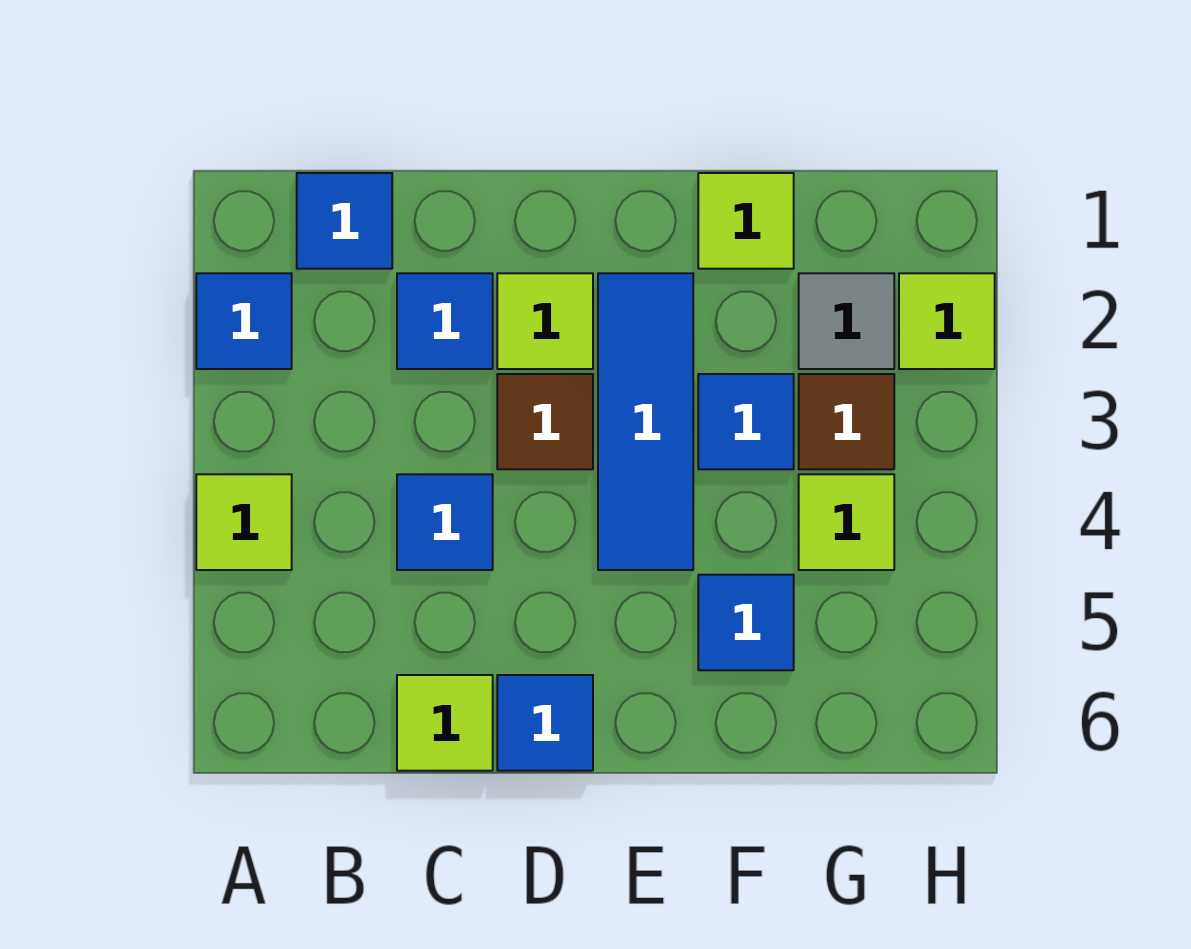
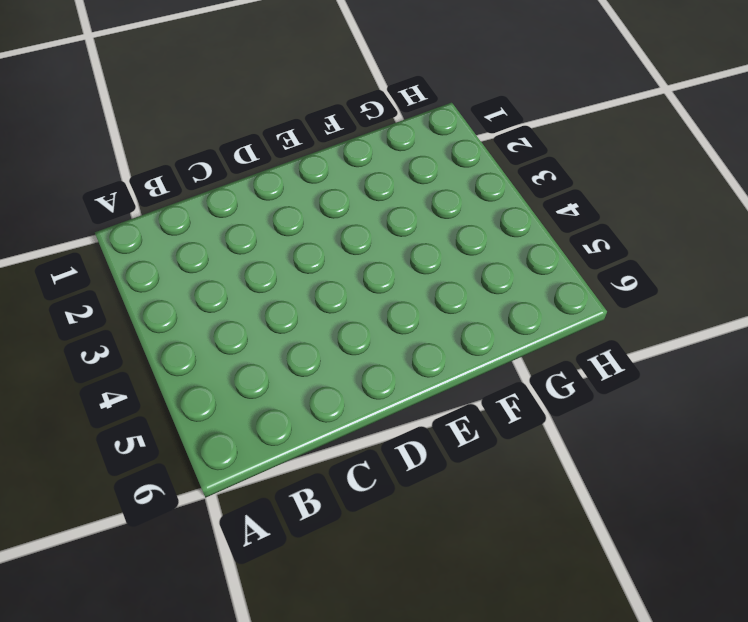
none -> blue tile A2 level 1
none -> lime tile A4 level 1
none -> blue tile B1 level 1

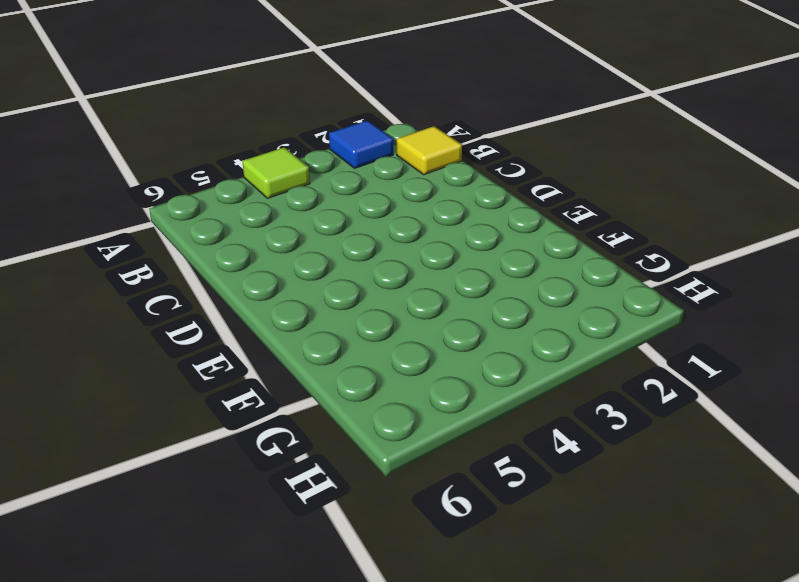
yellow tile B1 level 1 -> blue tile B1 level 1
none -> blue tile C2 level 1
none -> blue tile C4 level 1
none -> lime tile C6 level 1

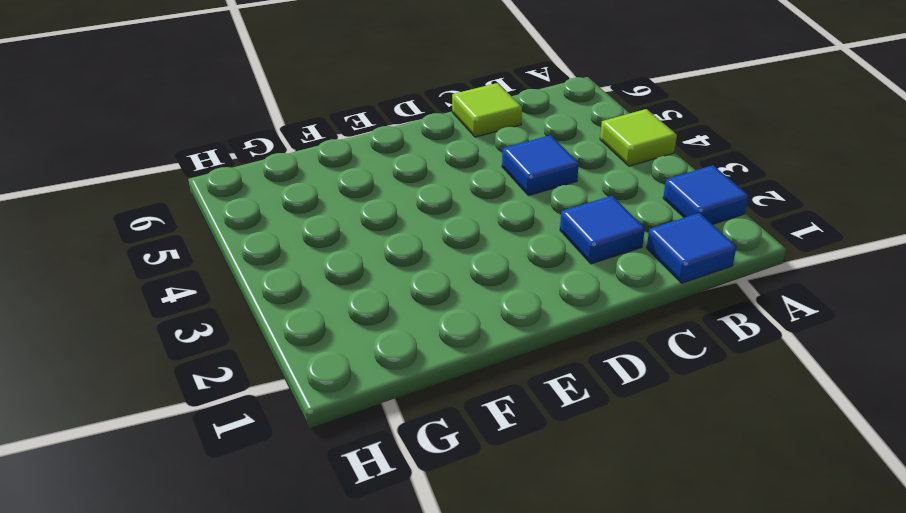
none -> lime tile D2 level 1
none -> brown tile D3 level 1
none -> blue tile D6 level 1

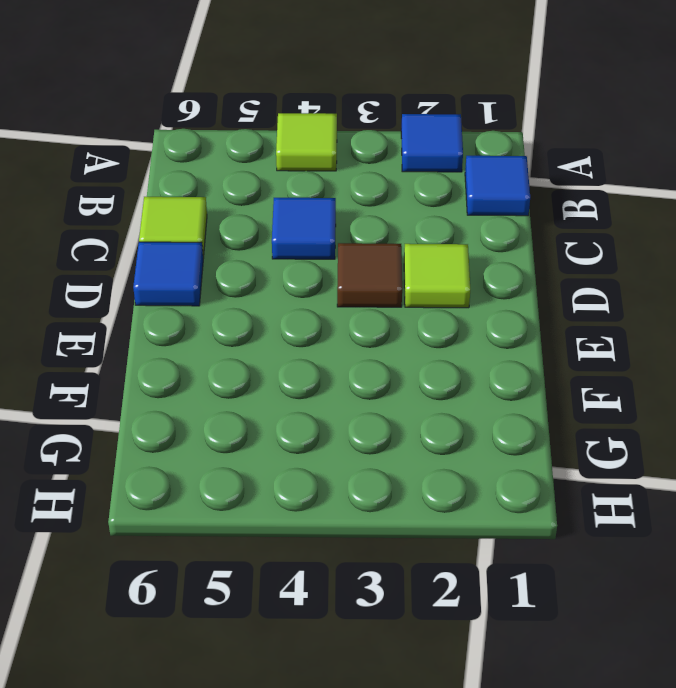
none -> blue tile C2 level 1
none -> blue tile E2:E4 level 1
none -> lime tile F1 level 1

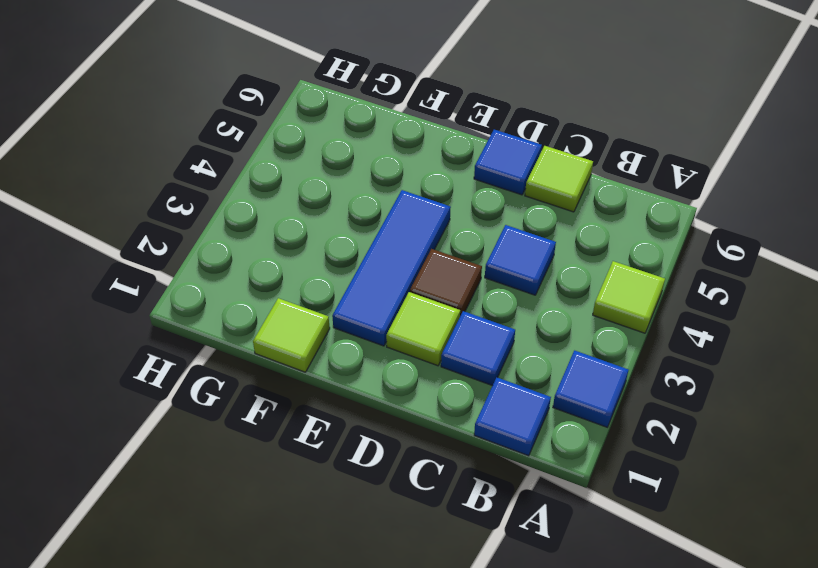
none -> blue tile F3 level 1
none -> blue tile F5 level 1
none -> grey tile G2 level 1

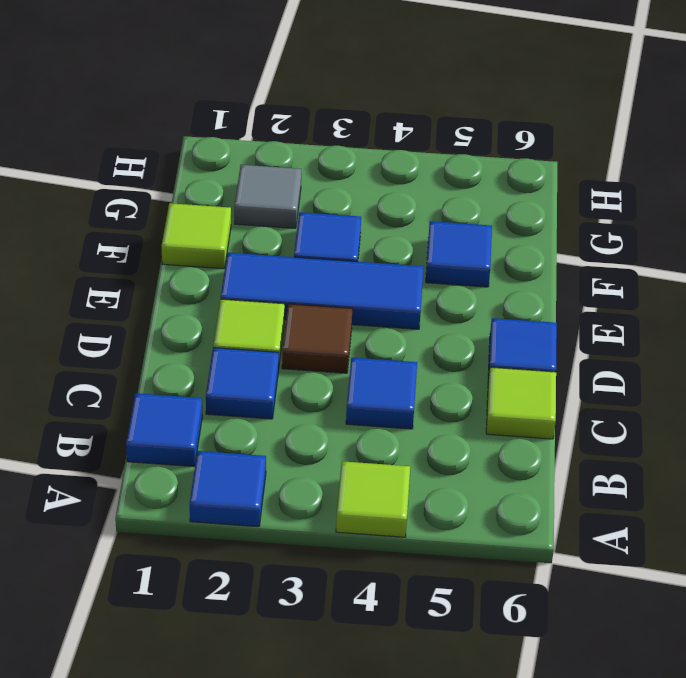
none -> brown tile G3 level 1
none -> lime tile G4 level 1
none -> lime tile H2 level 1

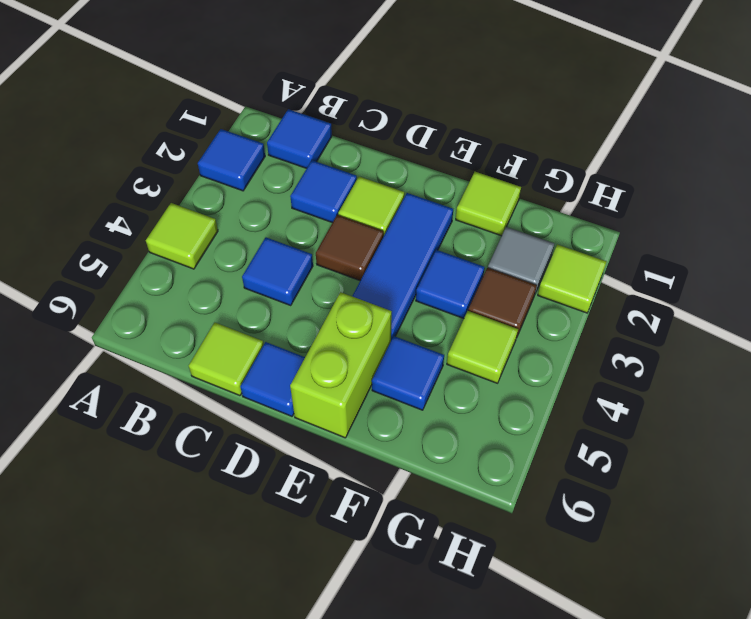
lime brick E5:E6 level 1 -> none

